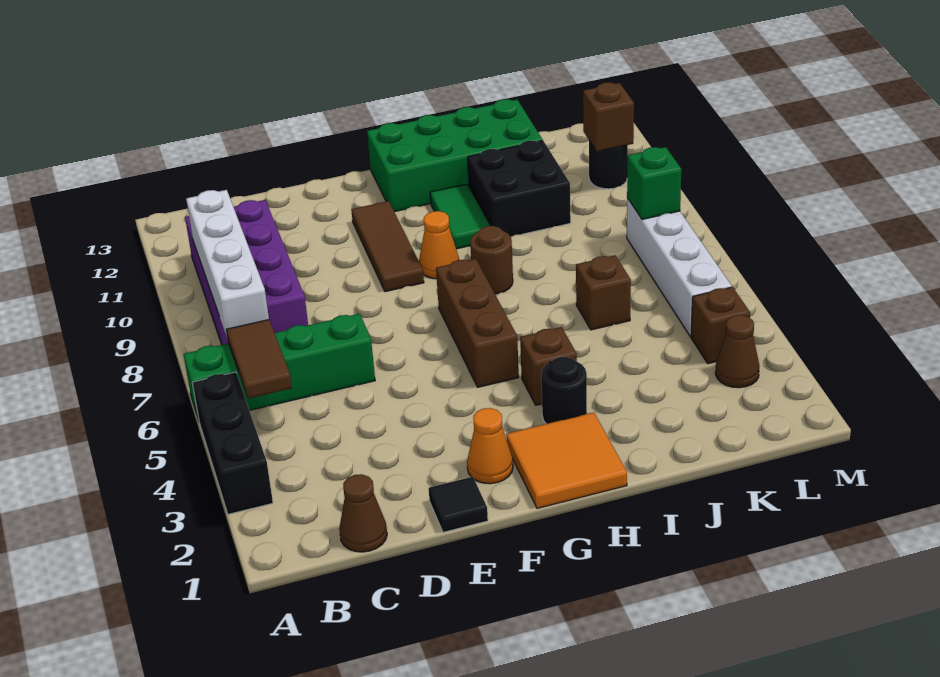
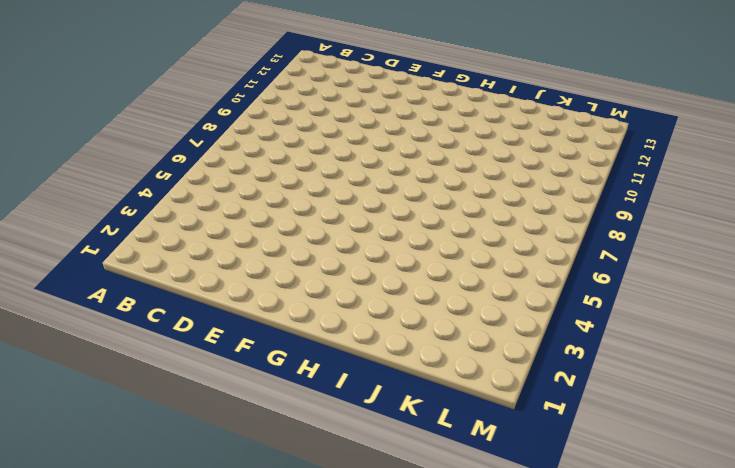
none -> black brick A3:A5 level 1
none -> green brick A6:D6 level 1
none -> purple brick B8:C11 level 1

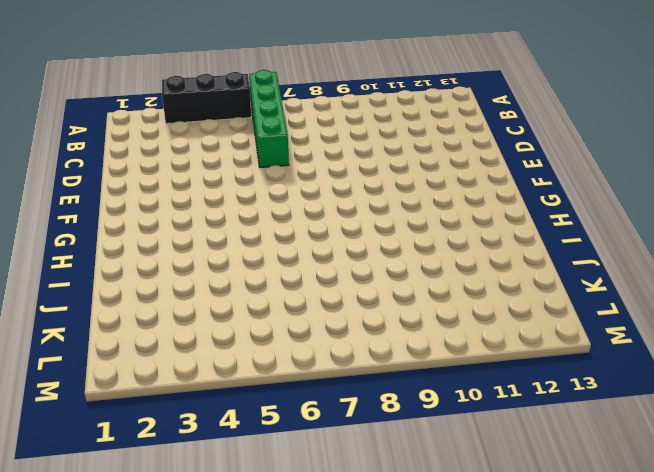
none -> purple brick B8:C11 level 1
none -> brown cone C1 level 1
none -> black tile E1 level 1

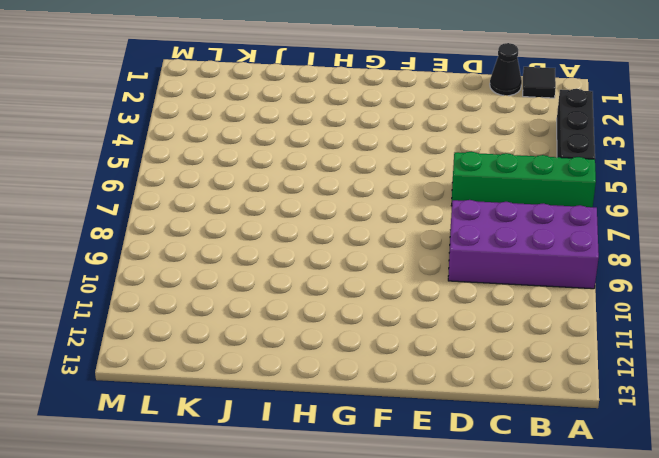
purple brick A8:D9 level 1 -> purple brick B8:C11 level 1
black tile B1 level 1 -> black tile E1 level 1
black cone C1 level 1 -> brown cone C1 level 1
none -> orange cone F2 level 1
none -> brown tile F9:F11 level 1
none -> orange tile G1:H2 level 1

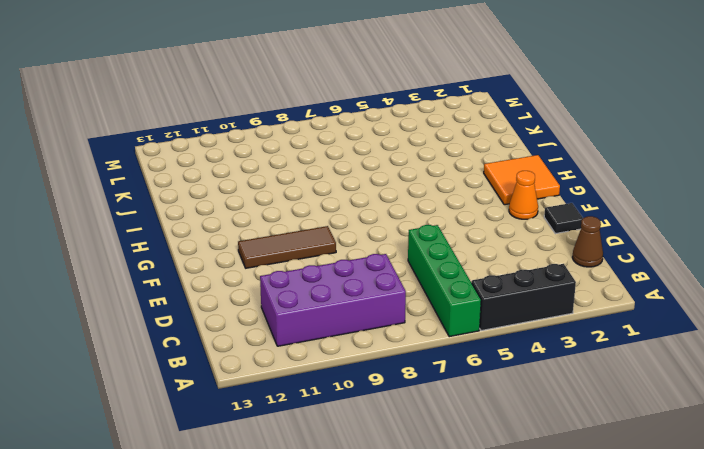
none -> brown brick G5:G7 level 1
none -> orange cone G9 level 1
none -> green brick G12:J13 level 1

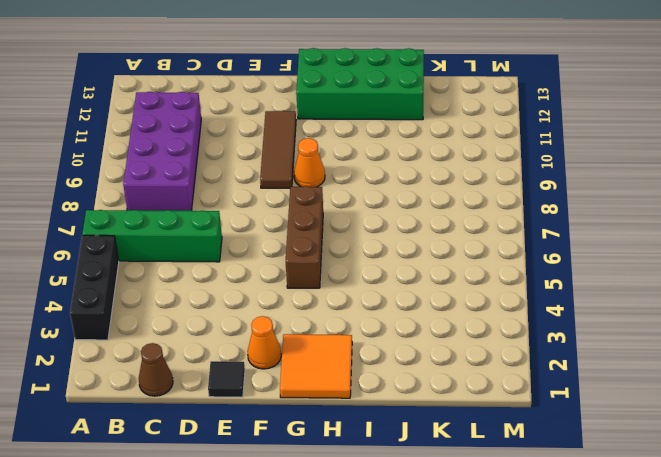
none -> black round brick H3 level 1
none -> brown brick H4 level 1
none -> brown round brick H8 level 1

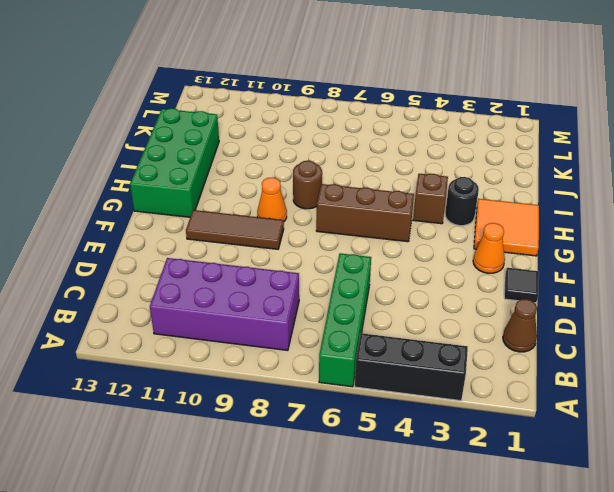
none -> green tile H10:H11 level 1
none -> black brick I10:J11 level 1
none -> brown brick J6 level 1

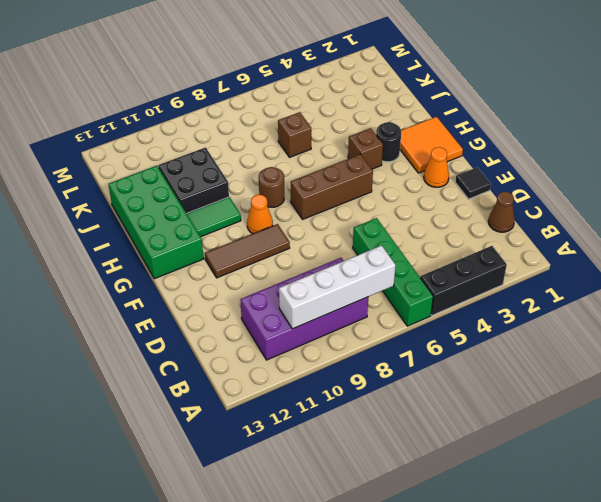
none -> brown cone L3 level 1
none -> brown brick L4 level 1
none -> white brick L5:L8 level 1

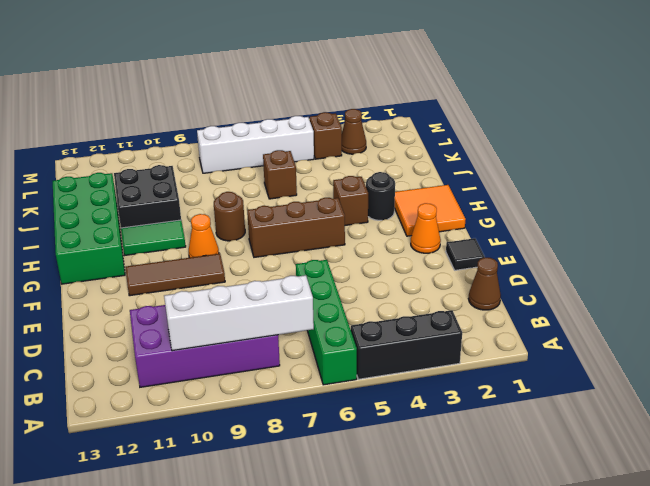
none -> black round brick L11 level 1
none -> brown tile B5:B6 level 2
none -> green brick L8 level 2

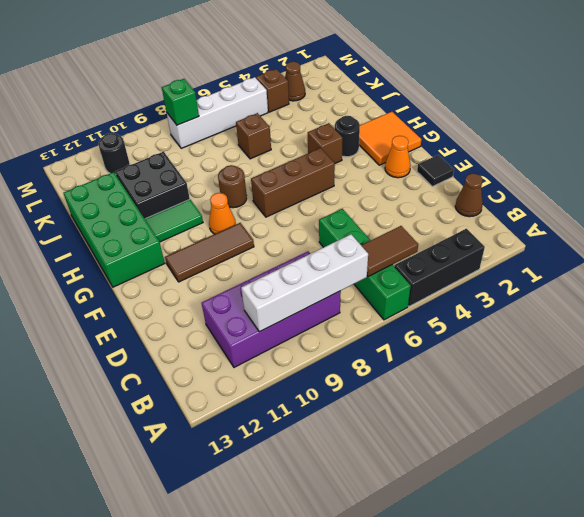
none -> brown brick L11 level 2

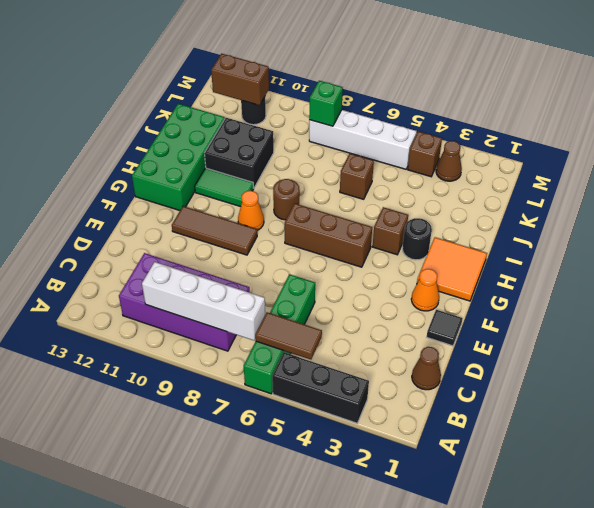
brown brick L11:L12 level 2 -> brown brick L11 level 2

